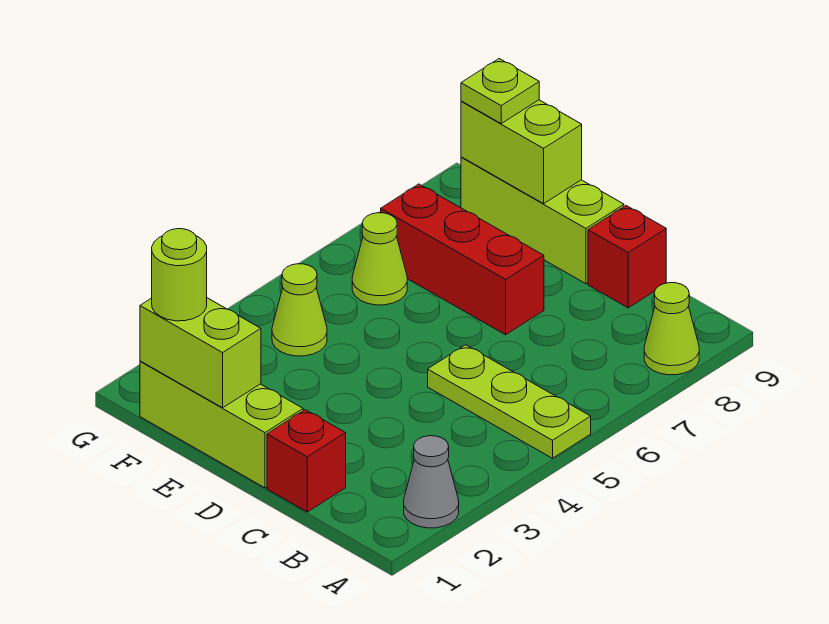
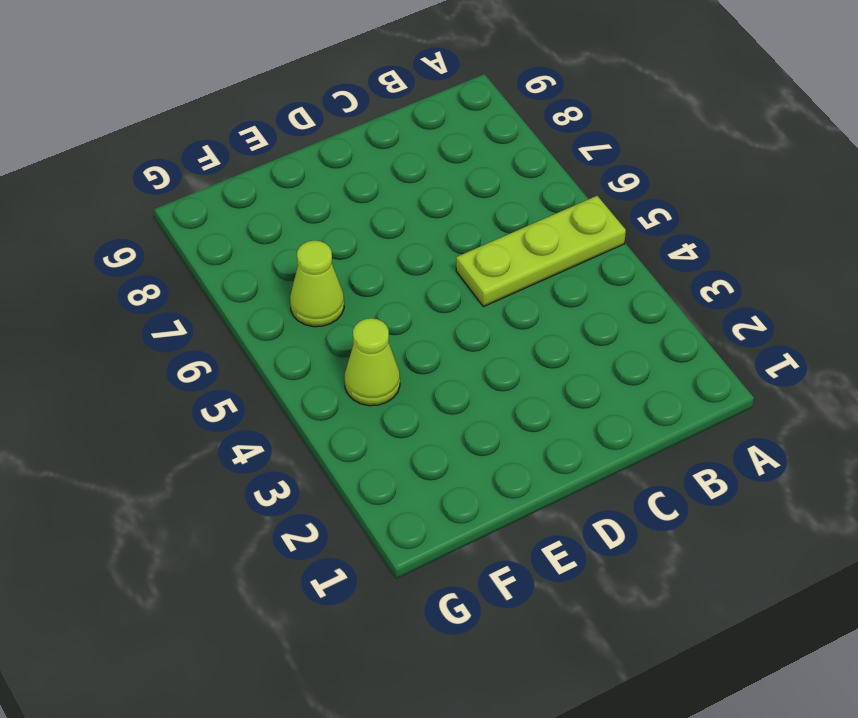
none -> grey cone A2 level 1
none -> lime cone A8 level 1
none -> red brick C1 level 1

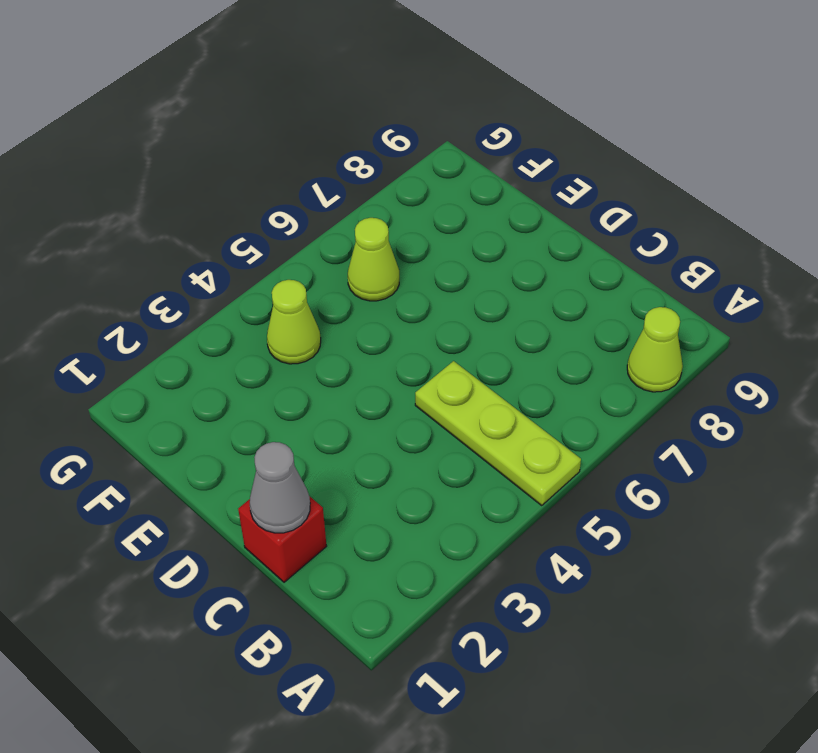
grey cone C1 level 2 -> grey cone A2 level 1
none -> red brick C9 level 1
none -> lime brick D1:F1 level 1
none -> red brick D7:F7 level 1

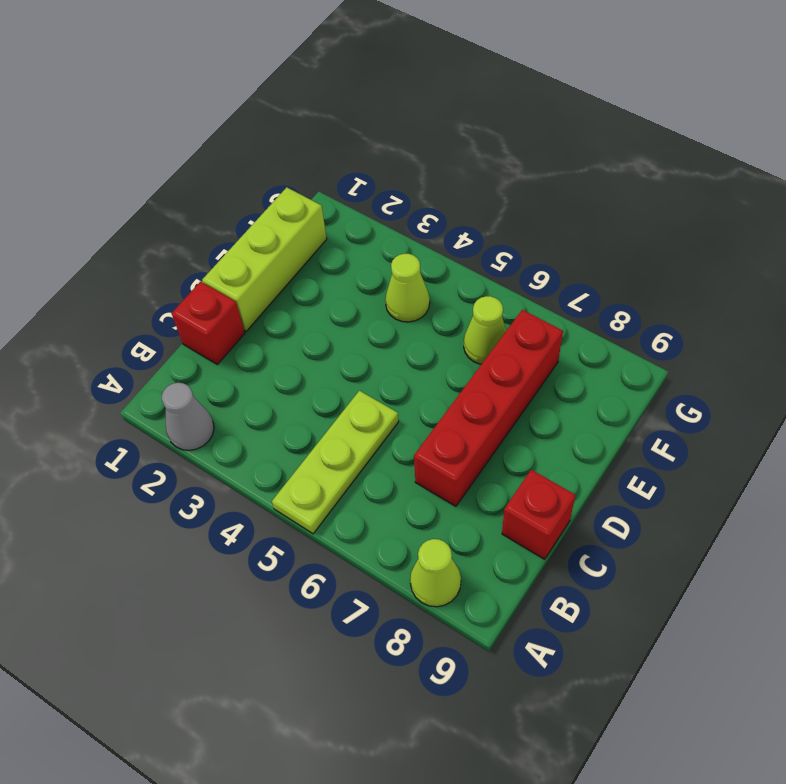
red brick C7:F7 level 1 -> red brick D7:F7 level 1
none -> lime brick D9:F9 level 1
none -> lime brick E1:F1 level 2
none -> lime brick E9:F9 level 2

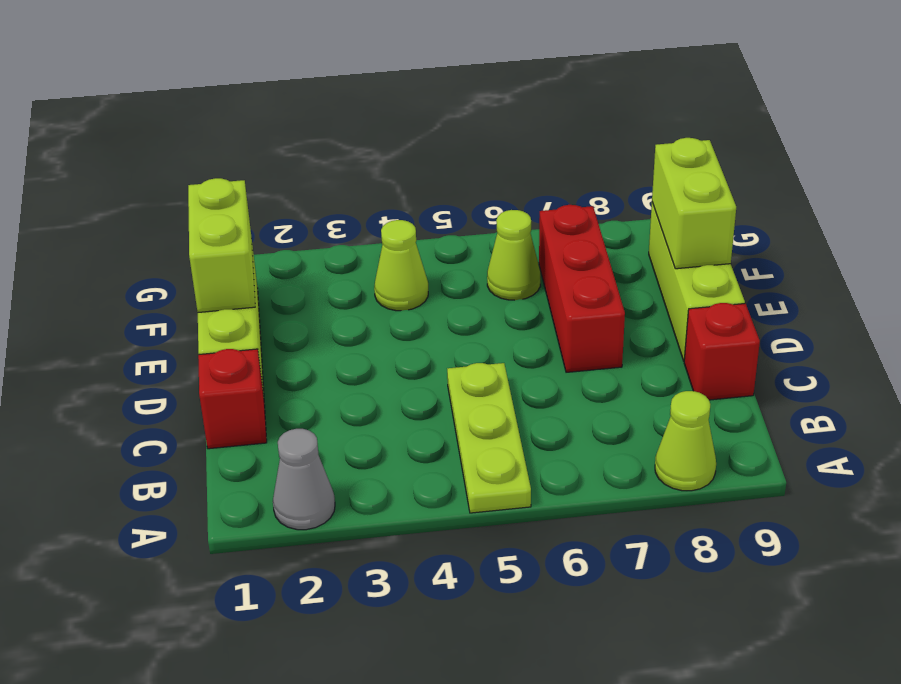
none -> lime round brick F1 level 3
none -> lime plate F9 level 3

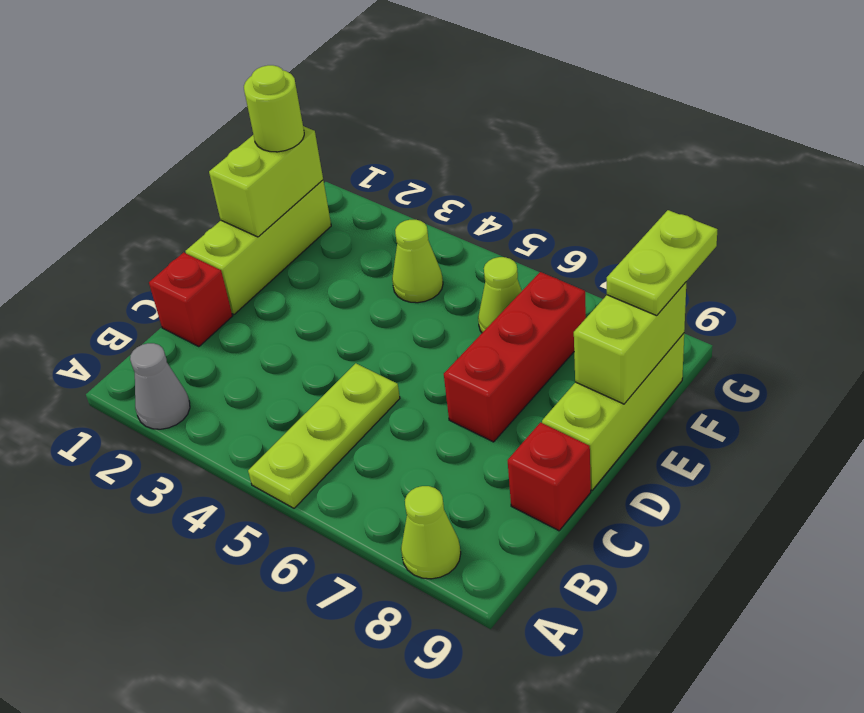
lime plate F9:G9 level 3 -> lime plate F9 level 3

